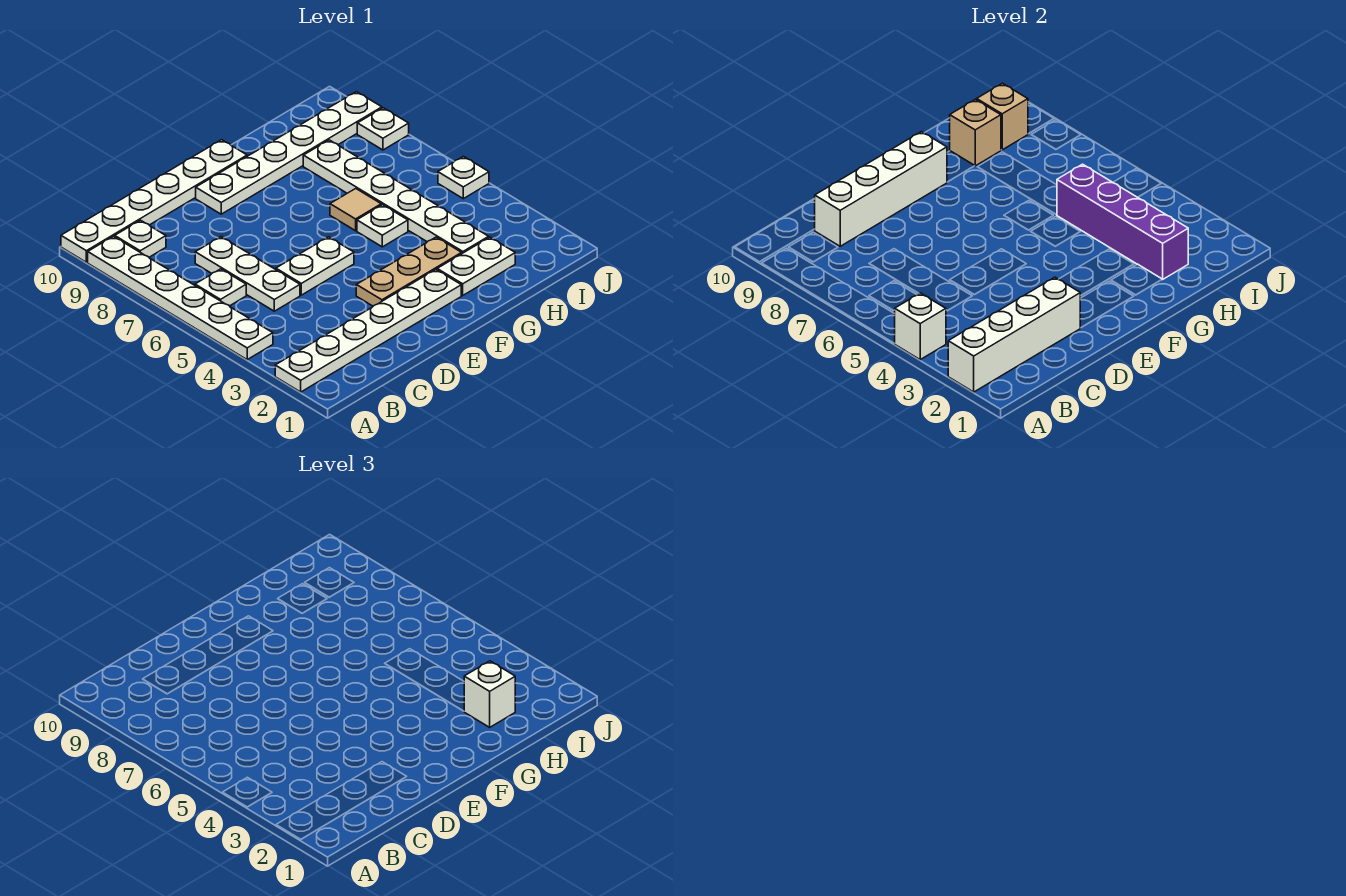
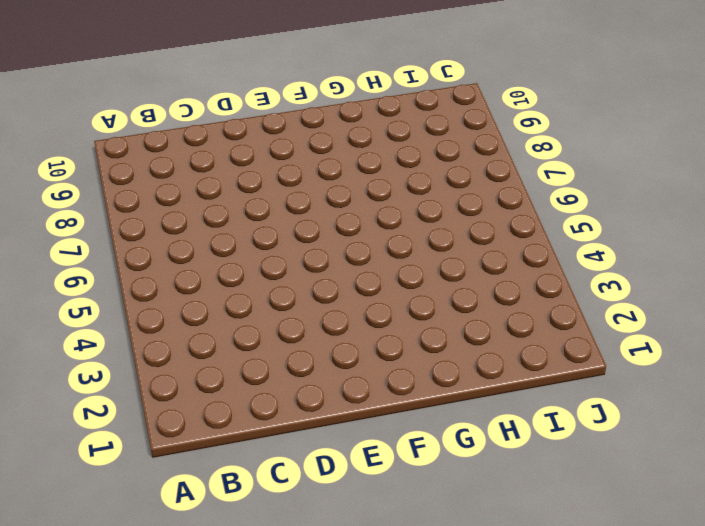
none -> white plate A2:F2 level 1
none -> white plate A4:A9 level 1
none -> white plate A10:F10 level 1

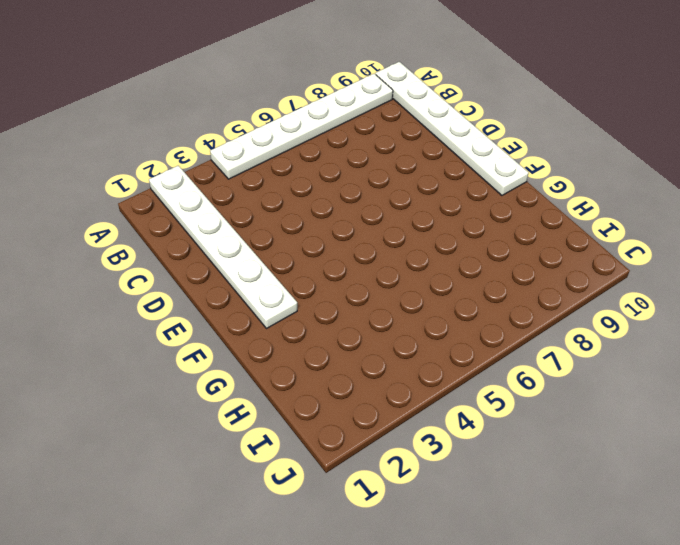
none -> white plate B6 level 1
none -> white plate B9 level 1
none -> white plate C5:C7 level 1

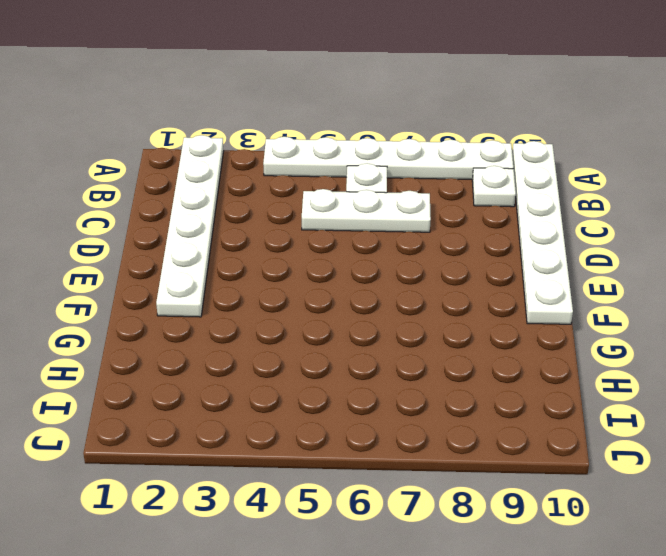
none -> white plate D5:E5 level 1
none -> tan plate E3:G3 level 1
none -> white plate E9:J9 level 1

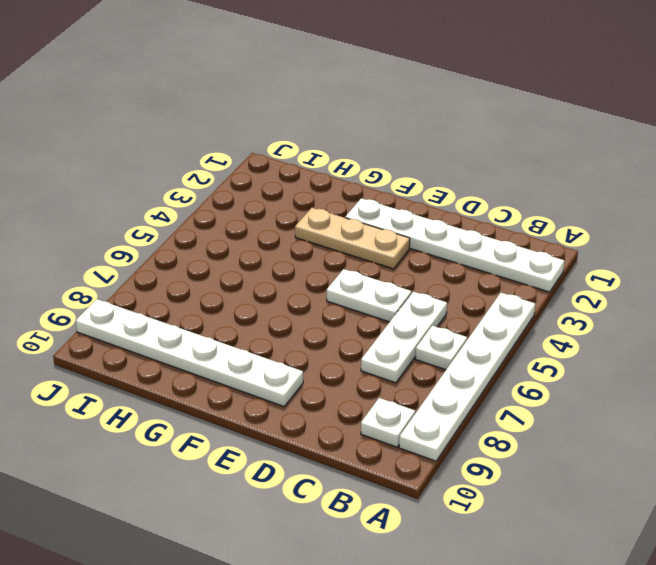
none -> white plate A10:F10 level 1
none -> white plate G2:H2 level 1
none -> white plate G5 level 1

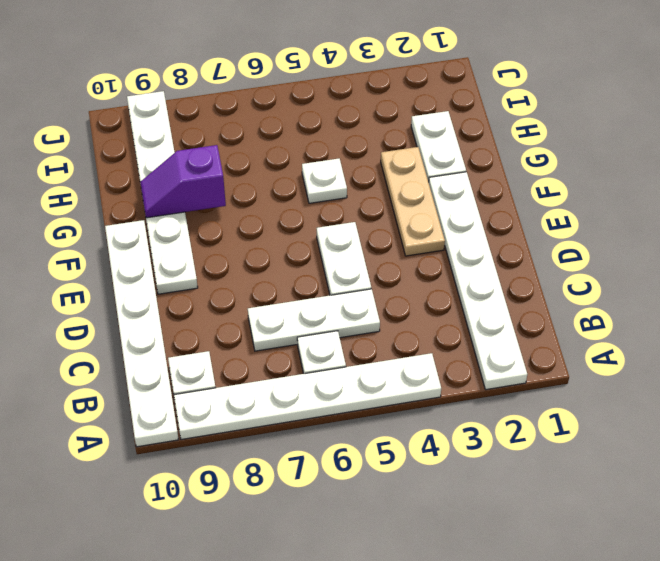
purple slope G8:G9 level 2 top 8 -> none
none -> tan tile G6 level 1
none -> white plate H3:H8 level 1
none -> white plate J5 level 1

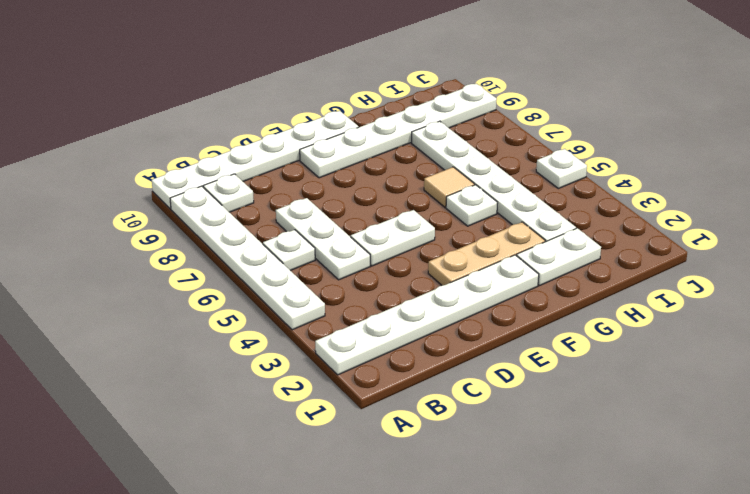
none -> white plate J8 level 1
none -> white brick A2:D2 level 2
none -> white brick A4 level 2

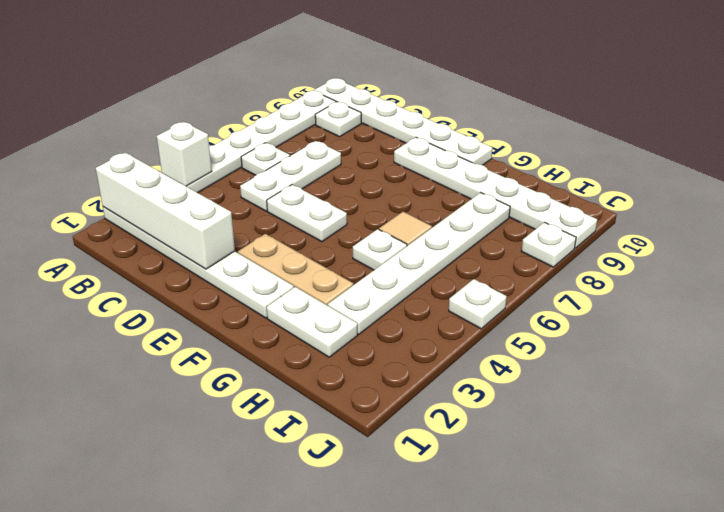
none -> white brick C9:F9 level 2
none -> purple brick H2:H5 level 2
none -> tan brick H9 level 2

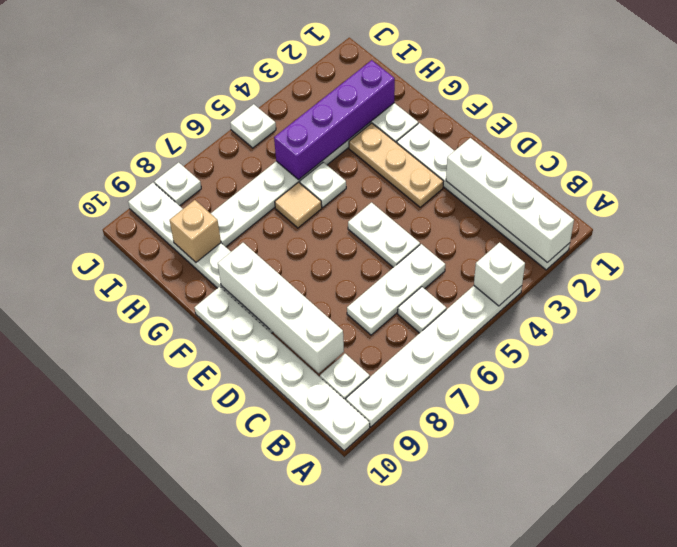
none -> tan brick I9 level 2
none -> white brick H2 level 3

